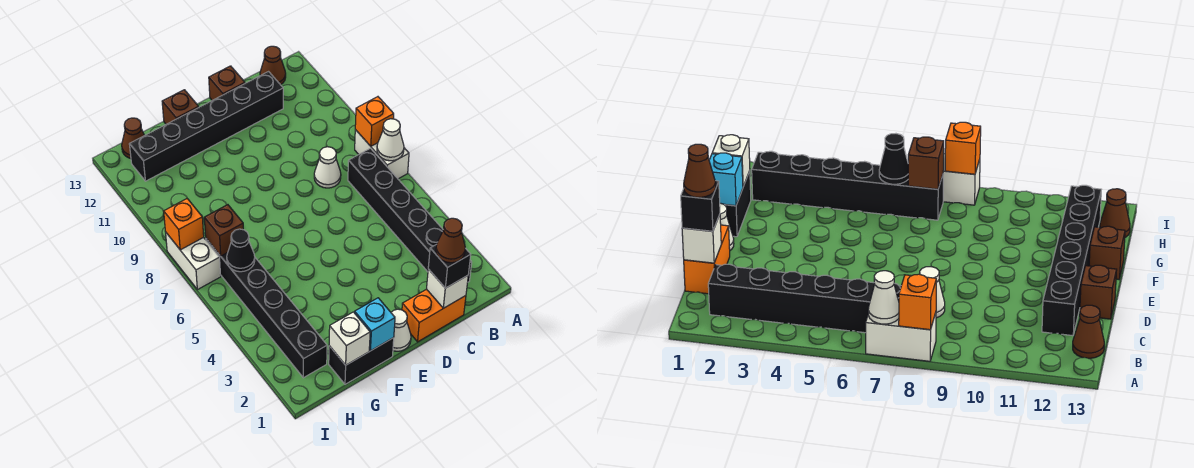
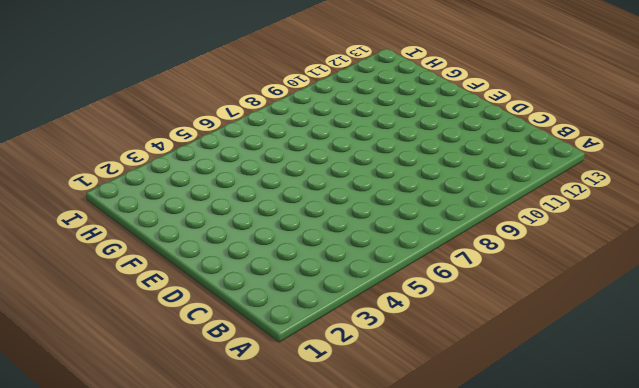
none -> white brick A7:A8 level 1
none -> black brick B2:B7 level 1
none -> brown cone B13 level 1

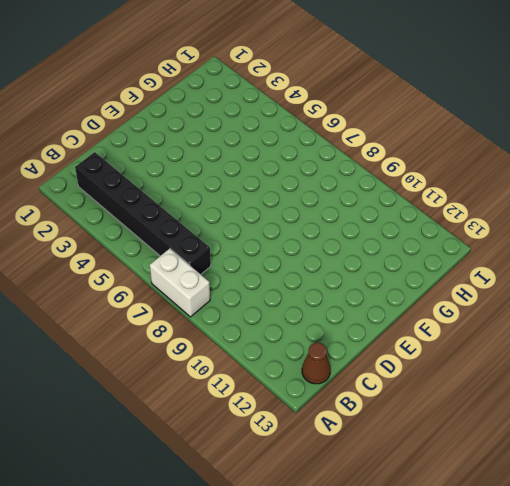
none -> orange brick C1:D1 level 1
none -> white cone C8 level 1
none -> black brick C12:H12 level 1

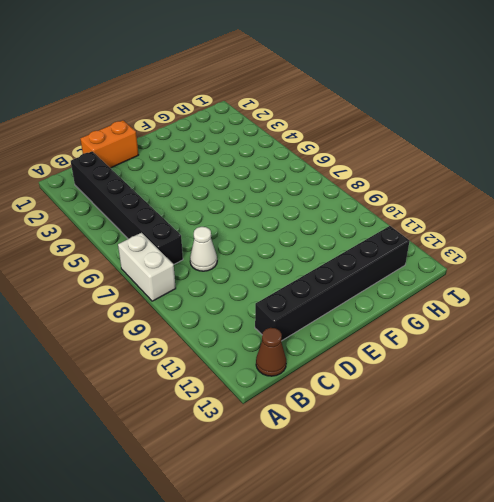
none -> brown brick D13 level 1
none -> white cone E1 level 1
none -> black brick F1:G1 level 1

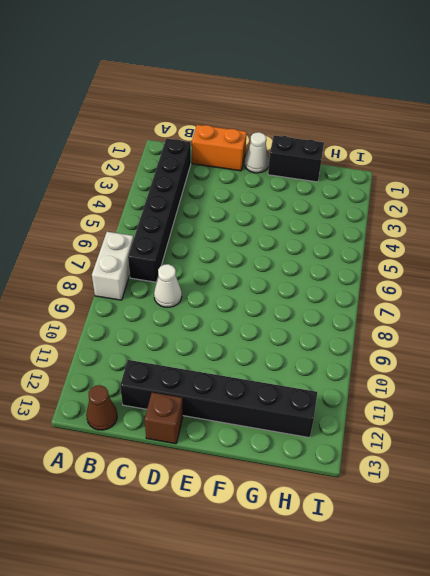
none -> brown brick F13 level 1
none -> black brick H2:H7 level 1
none -> brown cone H13 level 1

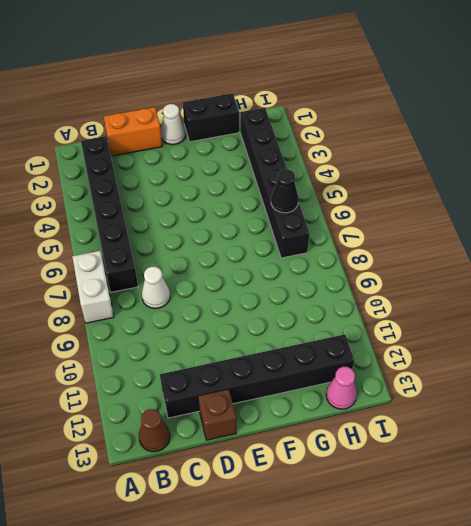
pink cone H13 level 1 -> brown cone H13 level 1
none -> brown brick F13 level 1
none -> white brick I7:I8 level 1
none -> white cone A7 level 2

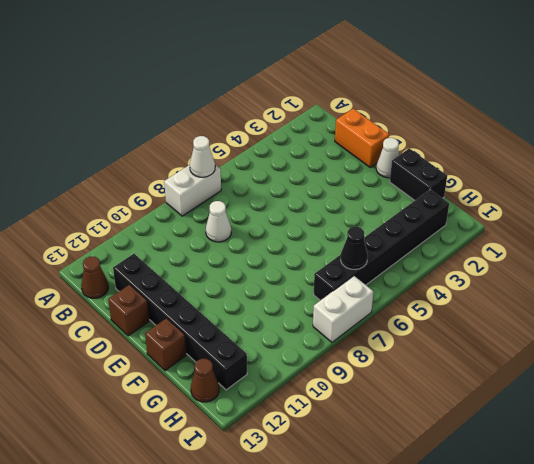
none -> black brick B2:B7 level 1
none -> orange brick A8 level 2
none -> white brick C1 level 2

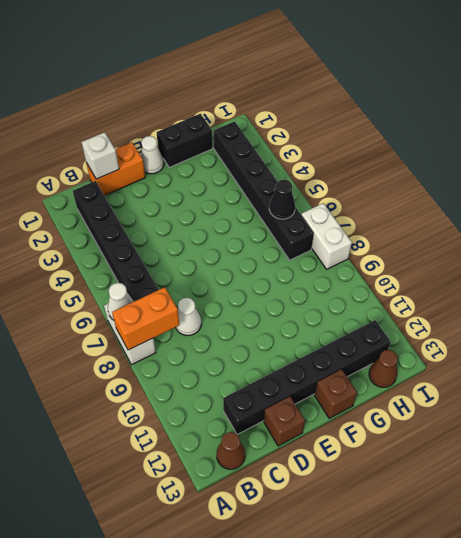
orange brick A8:B8 level 2 -> orange brick A8 level 2
none -> cyan brick F1 level 2
none -> white brick G1 level 2
none -> brown brick H7 level 2

